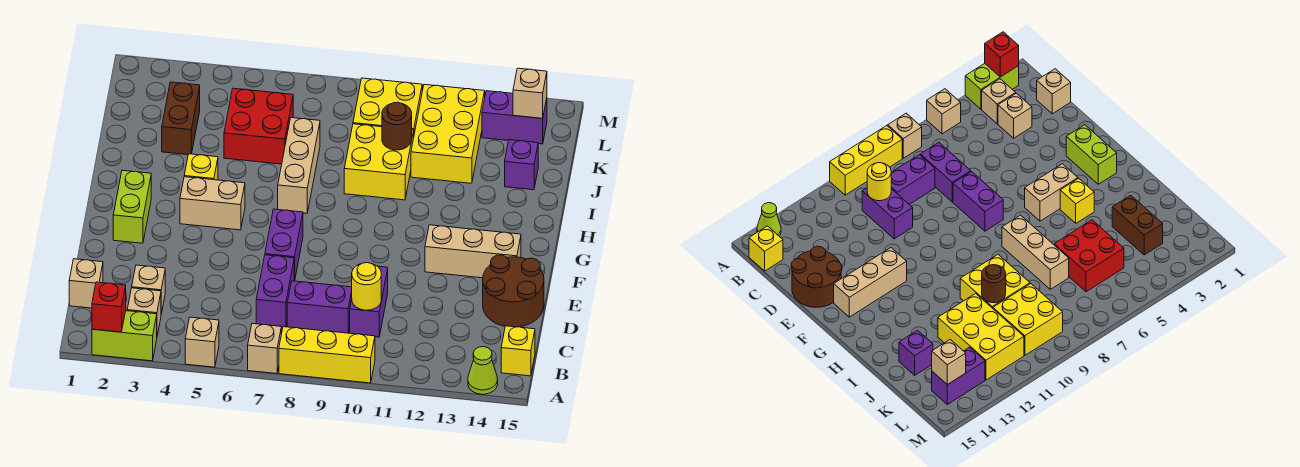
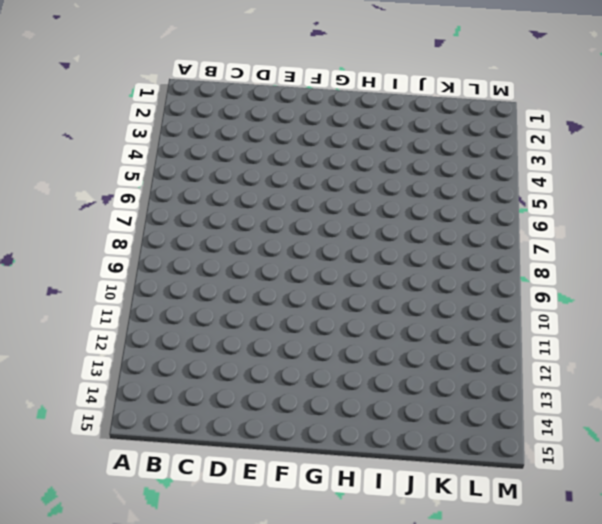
none -> lime brick A2:A3 level 1
none -> tan brick A5 level 1
none -> tan brick A7 level 1
none -> yellow brick A8:A10 level 1

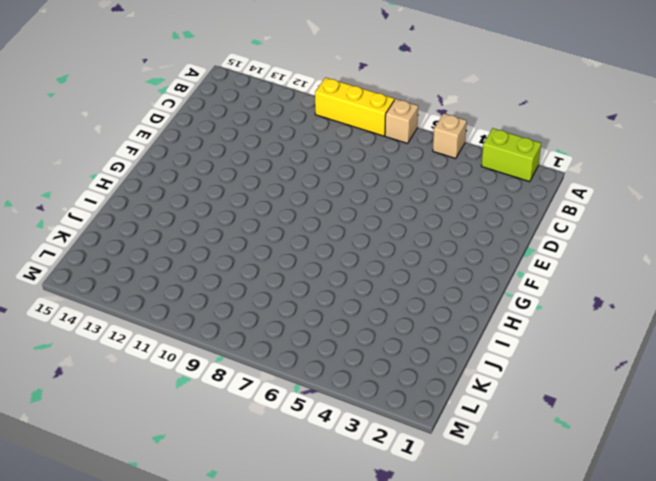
none -> lime cone A14 level 1
none -> tan brick B3 level 1
none -> yellow brick B15 level 1
none -> tan brick C1 level 1

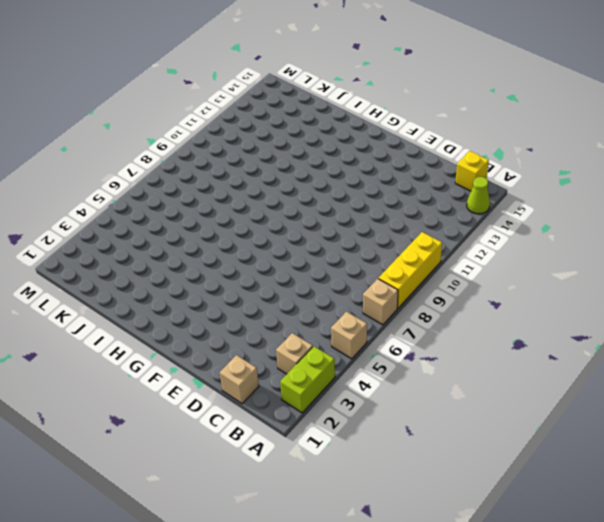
none -> tan brick C3 level 1
none -> purple brick C7:D7 level 1
none -> purple brick C8:C9 level 1
none -> purple brick C10:D10 level 1

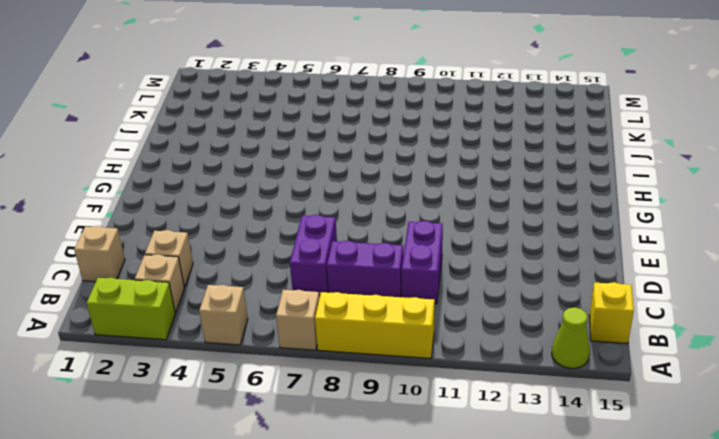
none -> brown round brick D14:E15 level 1
none -> purple brick E7:F7 level 1
none -> lime brick F2:G2 level 1
none -> tan brick F12:F14 level 1

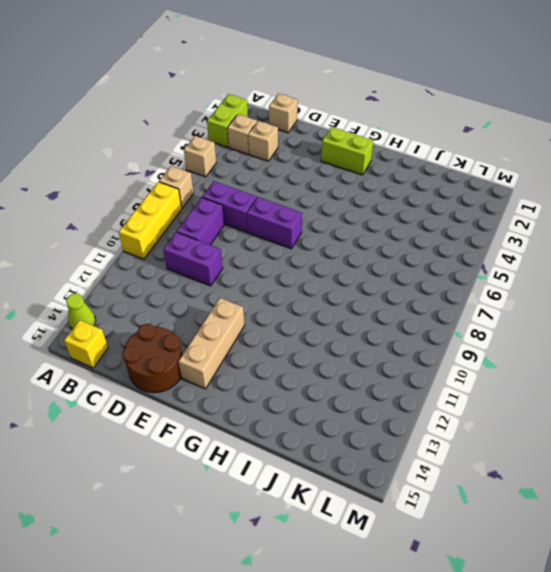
none -> tan brick G4:G5 level 1
none -> yellow brick H4 level 1
none -> tan brick H7:J7 level 1
none -> yellow brick I9:J10 level 1

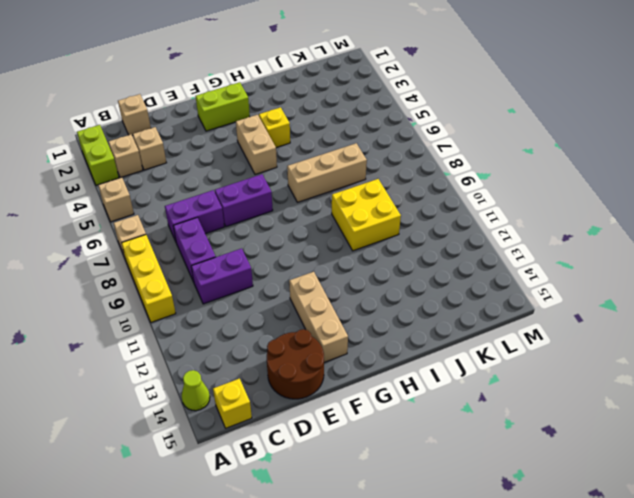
none -> brown brick J3:K3 level 1
none -> red brick J5:K6 level 1
none -> yellow brick J11:L12 level 1
none -> purple brick J14 level 1

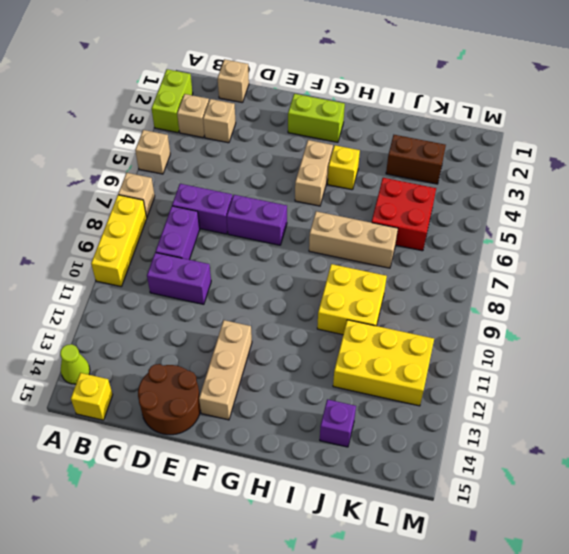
none -> yellow brick K9:L10 level 1
none -> purple brick L13:L14 level 1
none -> red brick A2 level 2
none -> yellow round brick C10 level 2

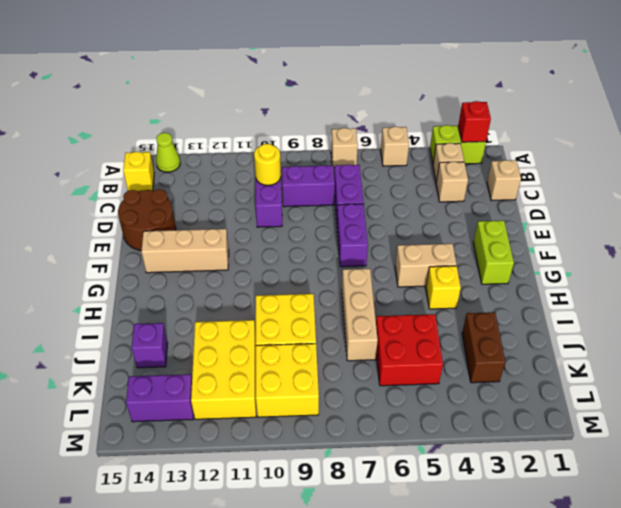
none -> yellow brick A8:A10 level 1
none -> brown round brick J10 level 2
none -> tan brick L14 level 2

